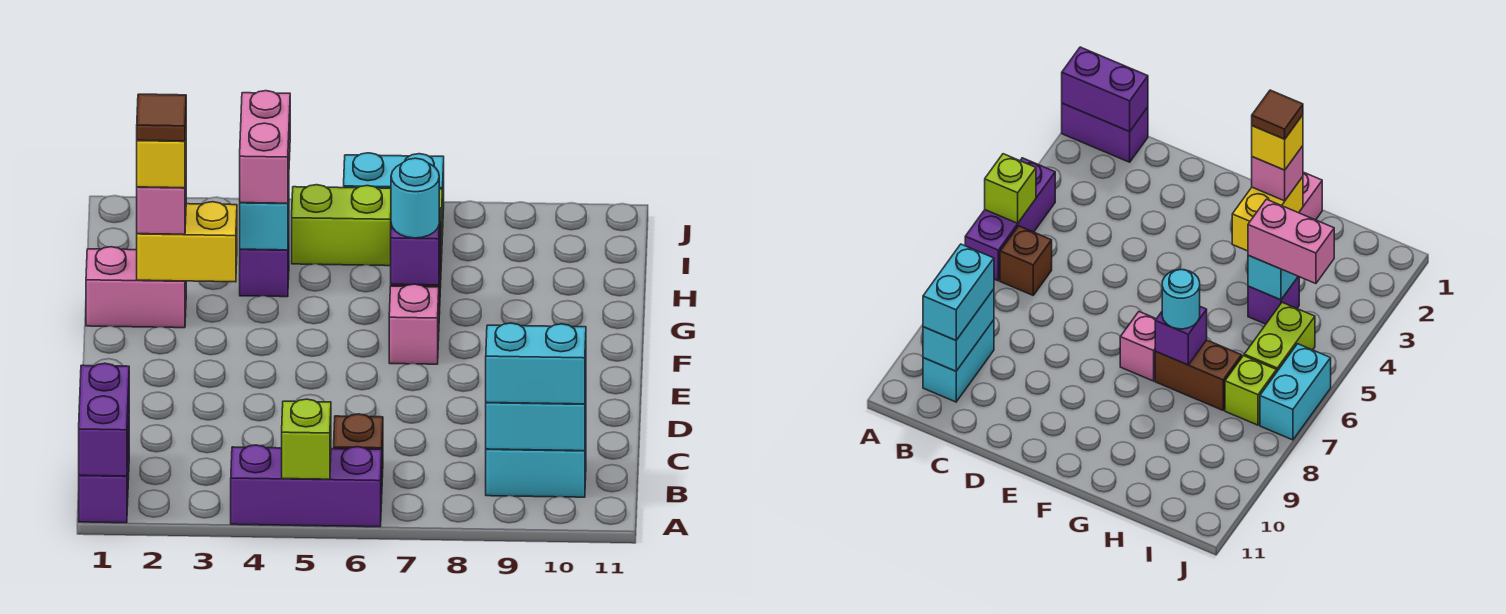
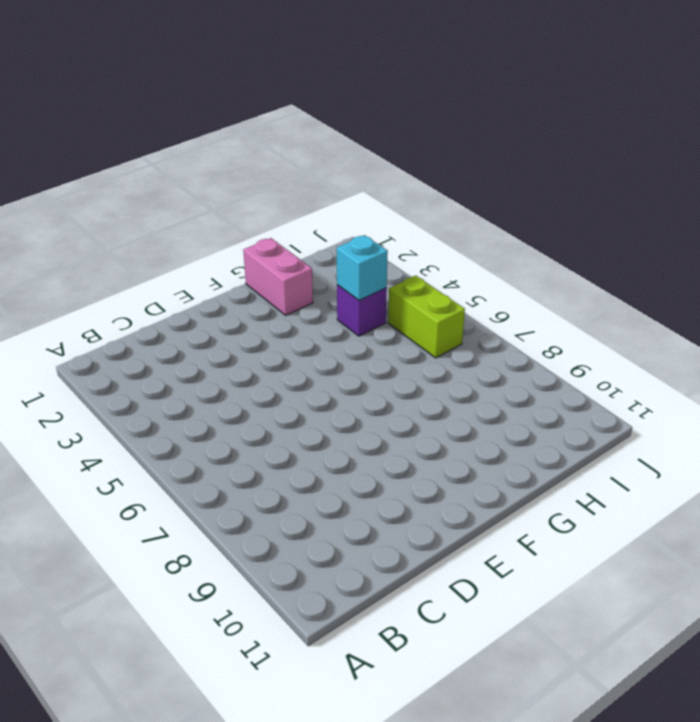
none -> purple brick A1:B1 level 1
none -> purple brick A4:A6 level 1
none -> brown brick B6 level 1

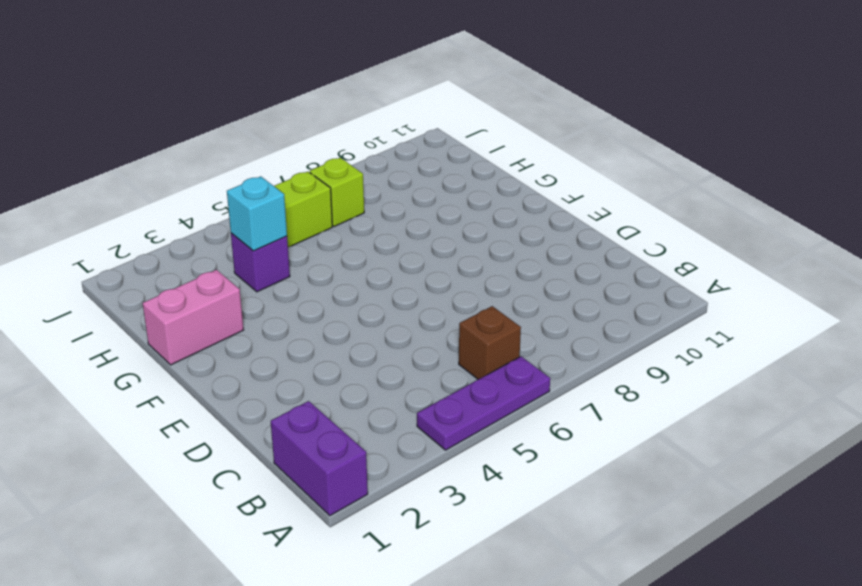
purple plate A4:A6 level 1 -> purple brick A4:A6 level 1
none -> cyan brick B9:B10 level 1
none -> pink brick F7 level 1
none -> brown brick G7:H7 level 1

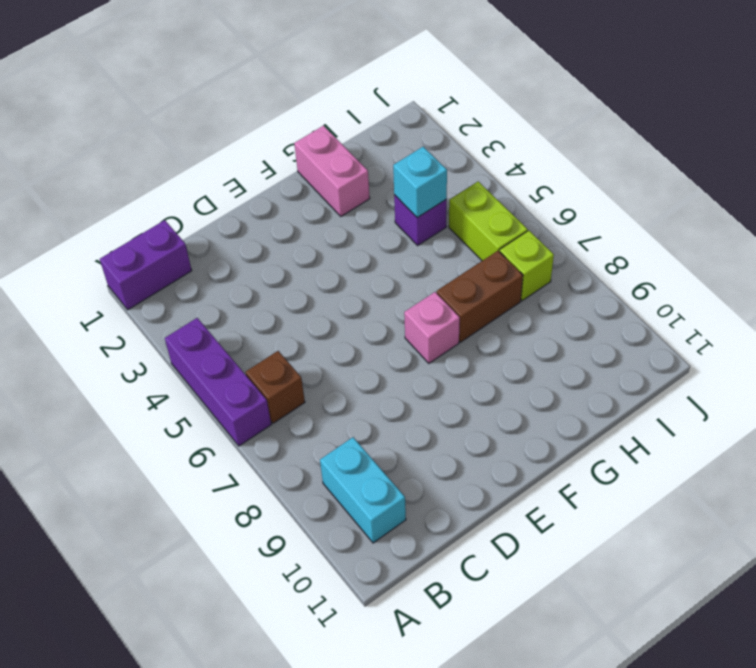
none -> cyan brick J6:J7 level 1
none -> purple brick A1:B1 level 2
none -> lime brick A5 level 2

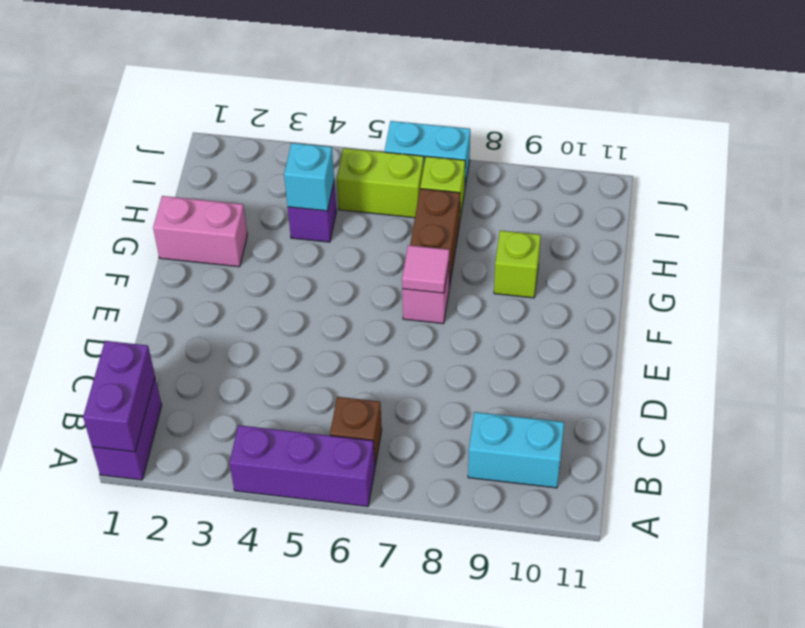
pink tile F7 level 2 -> none
lime brick G9 level 1 -> lime brick A5 level 2
none -> cyan brick B9:B10 level 2
none -> yellow brick G2:G3 level 2
none -> purple brick G7 level 2

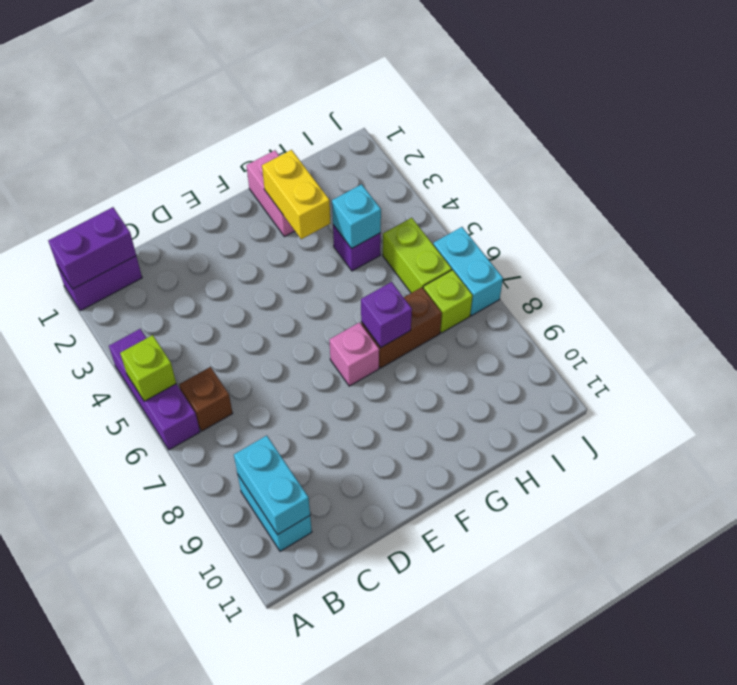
none -> cyan brick B9:B10 level 3
none -> pink brick G2 level 3
none -> cyan round brick G7 level 3

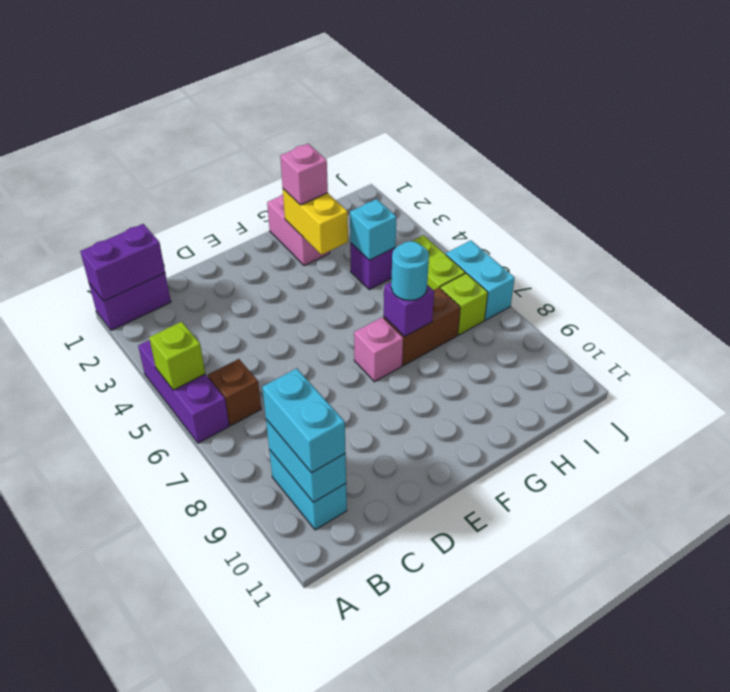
none -> pink brick H4:I4 level 3
none -> yellow brick G2 level 4
none -> brown tile G2 level 5

